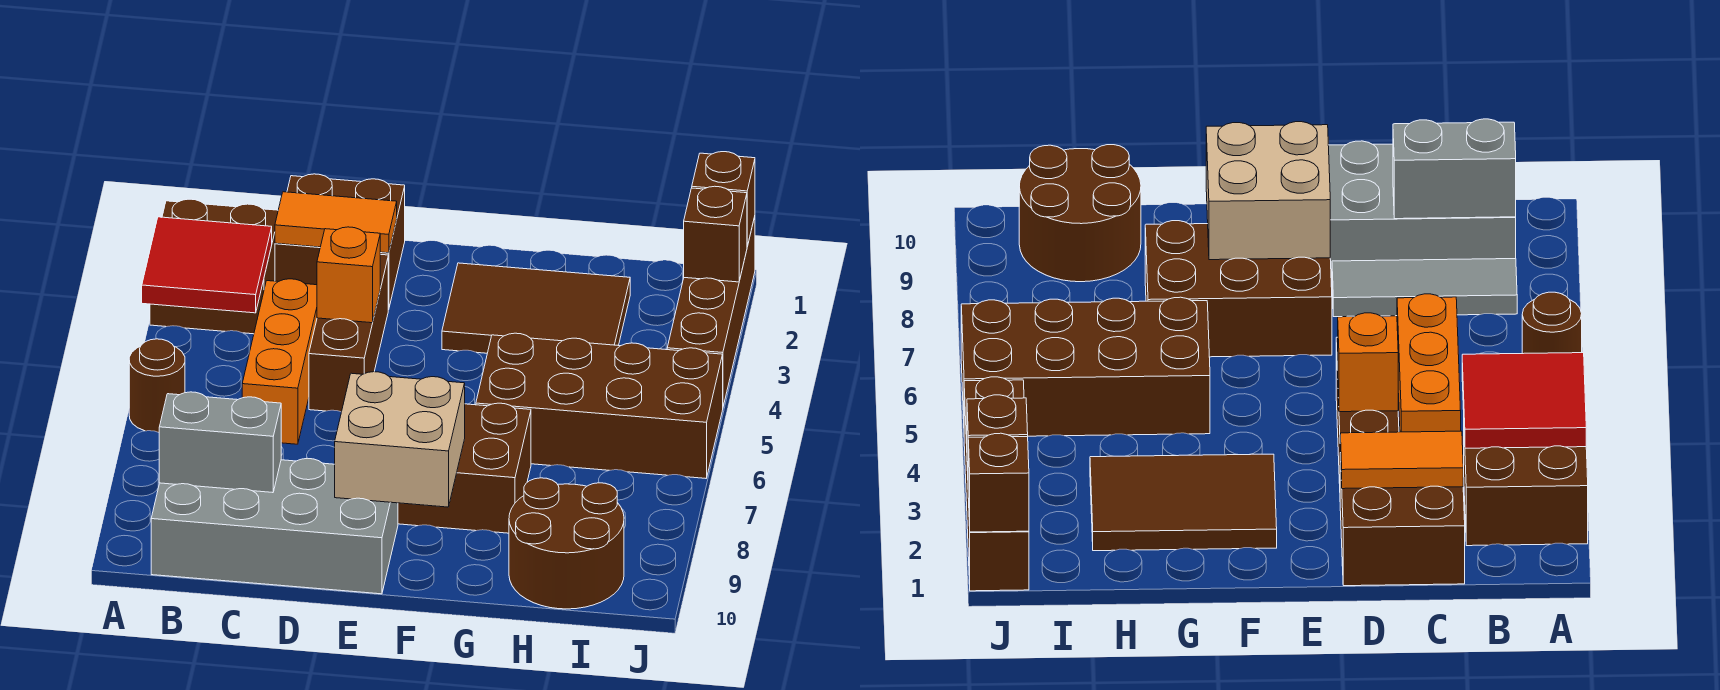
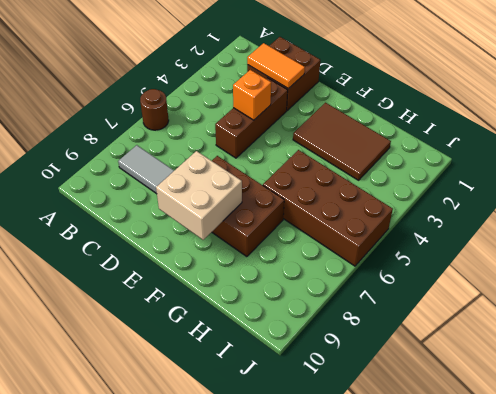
none -> brown brick A2:B3 level 1
none -> grey brick B9:E10 level 1
none -> orange brick C4:C6 level 1

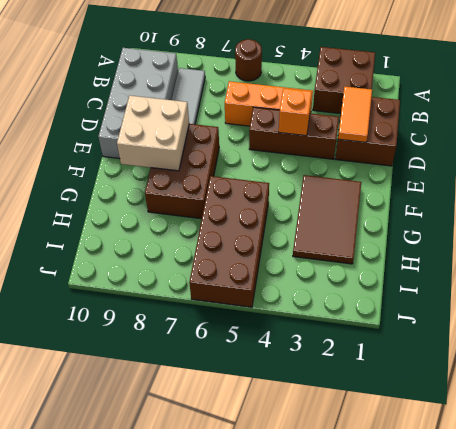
none -> brown round brick H9:I10 level 1
none -> brown brick J1:J4 level 1
none -> red tile A3:B4 level 2

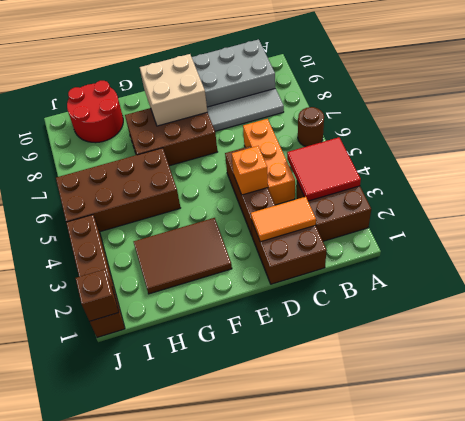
red round brick H9:I10 level 1 -> brown round brick H9:I10 level 1
none -> grey brick B9:C9 level 2
none -> brown brick J2 level 2

